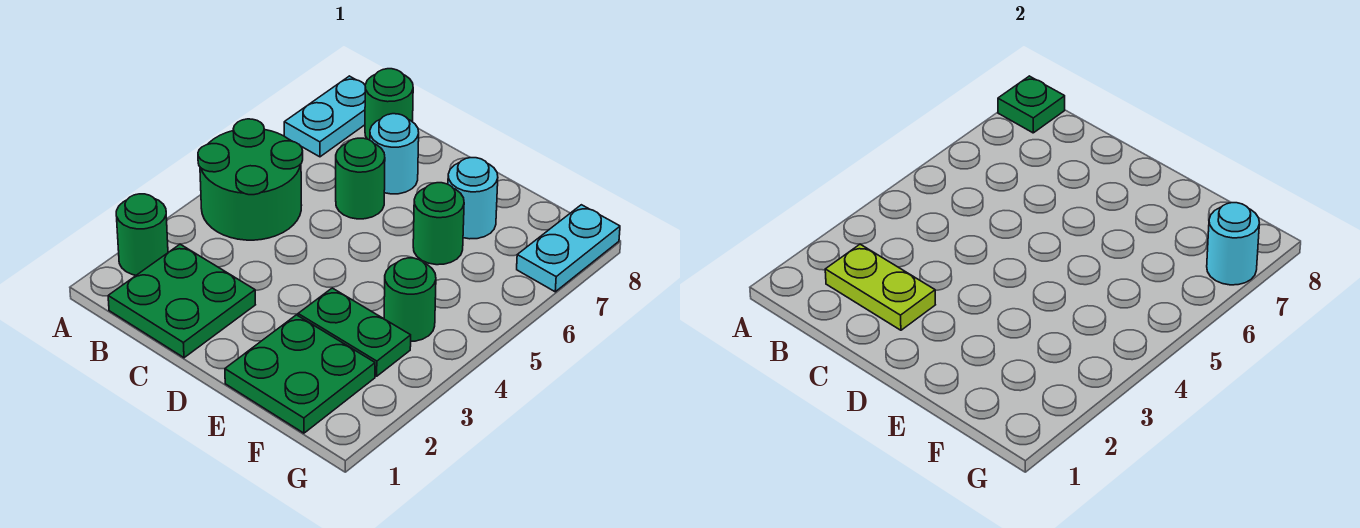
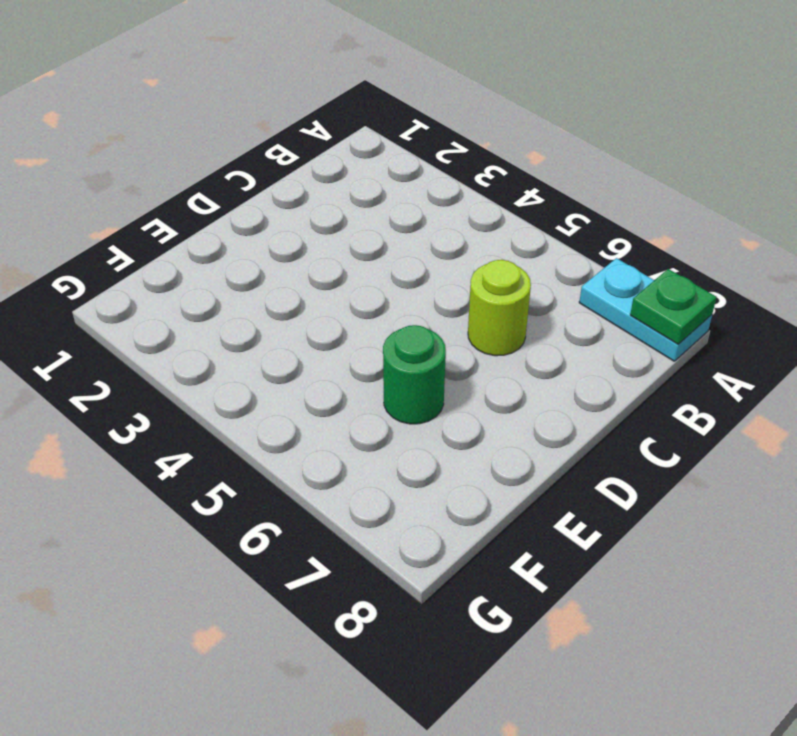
lime round brick C6 level 1 -> green round brick C6 level 1
none -> green round brick A2 level 1
none -> green round brick A4:B5 level 1
none -> green plate B1:C2 level 1

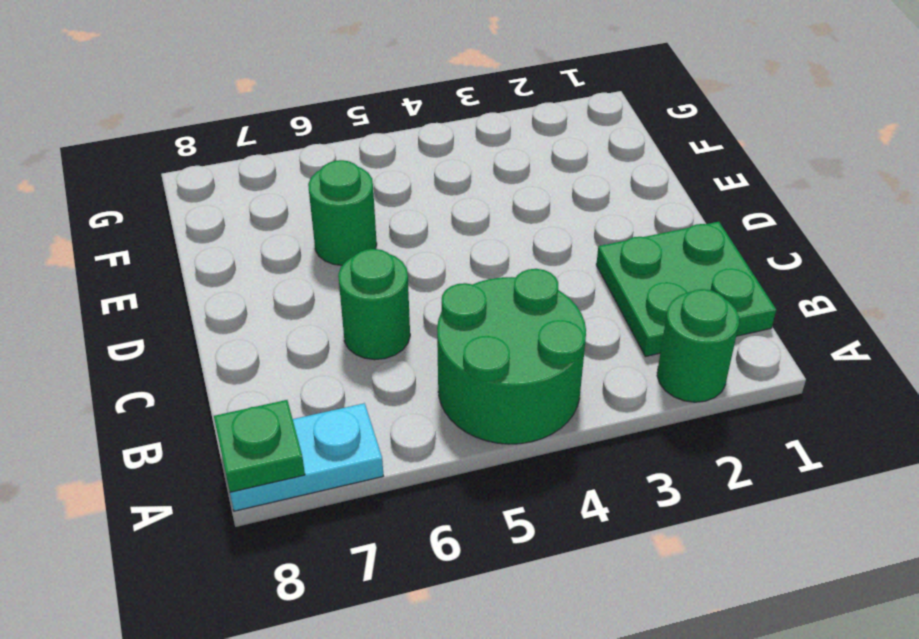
none -> green round brick B8 level 1
none -> cyan round brick C7 level 1
none -> green plate E1:F2 level 1

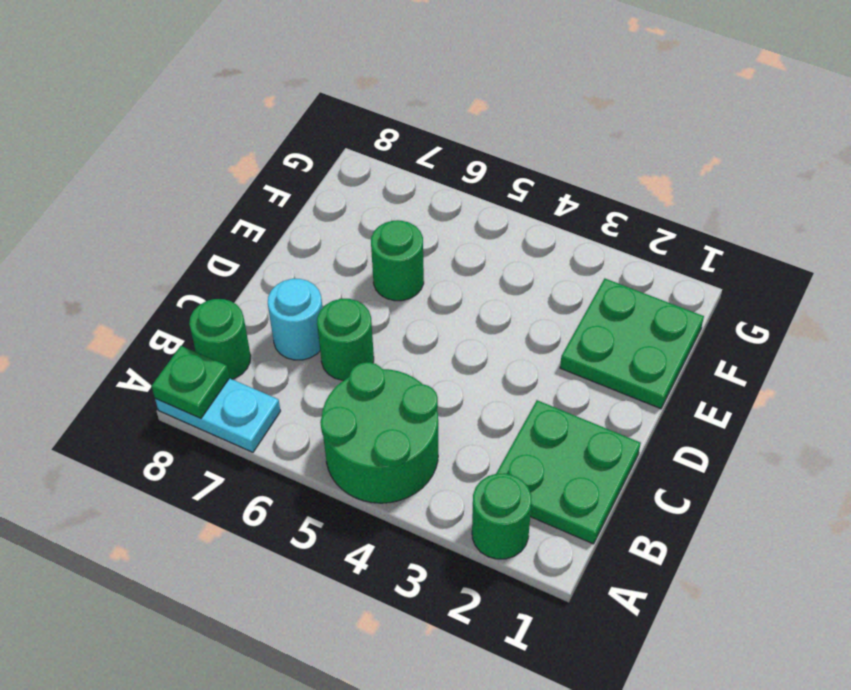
none -> green plate E3:F3 level 1
none -> cyan round brick E7 level 1
none -> green round brick F4 level 1

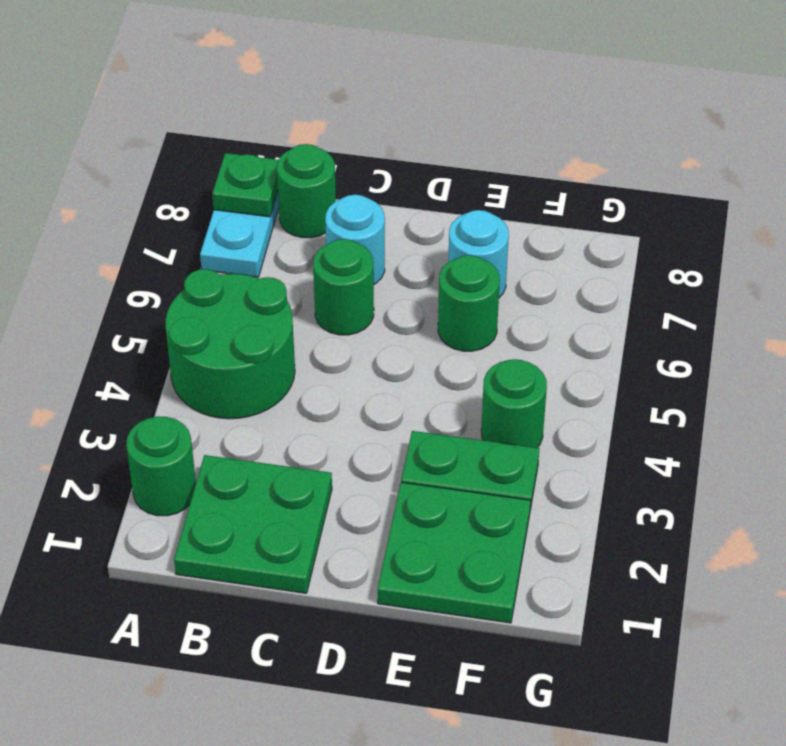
none -> cyan plate G7:G8 level 1
none -> lime plate B2:C2 level 2
none -> cyan round brick G7 level 2

